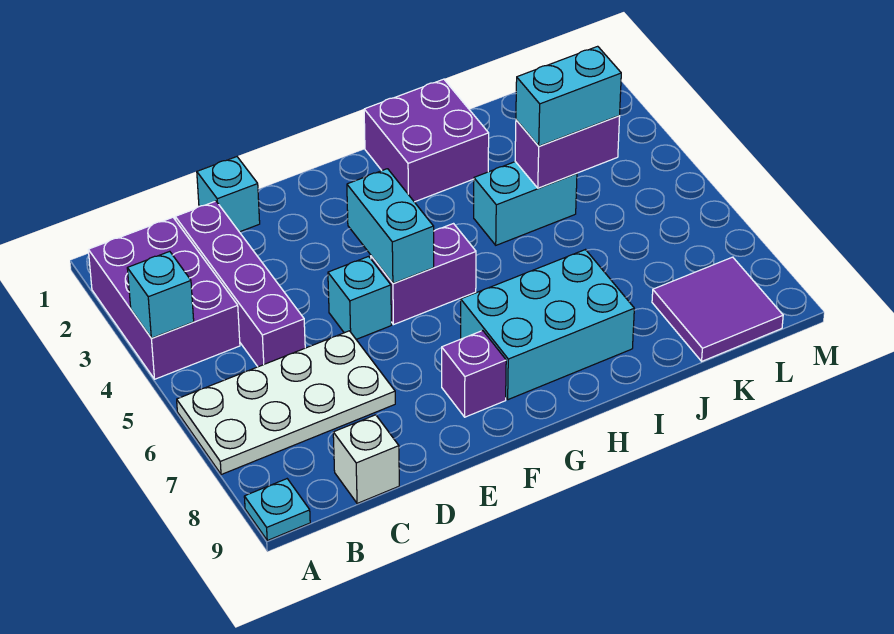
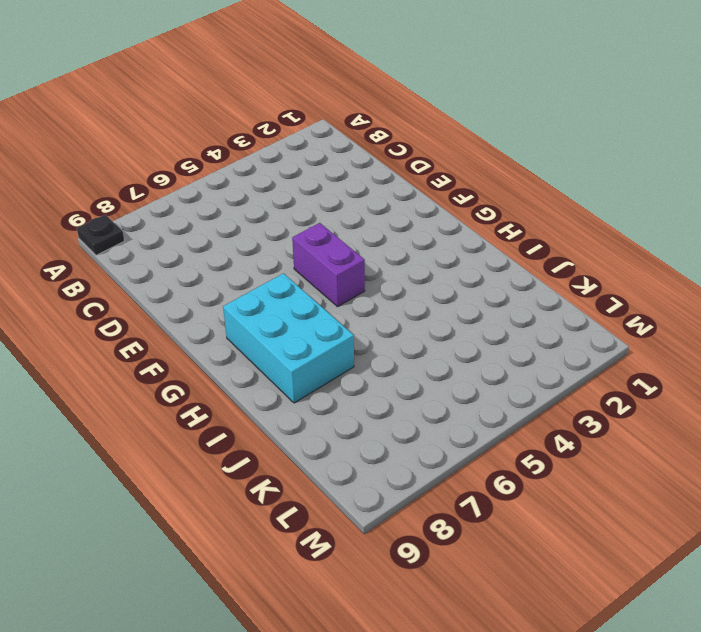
black plate A9 level 1 -> cyan plate A9 level 1
none -> purple brick A2:B4 level 1
none -> white plate A6:D7 level 1
none -> purple brick C2:C5 level 1

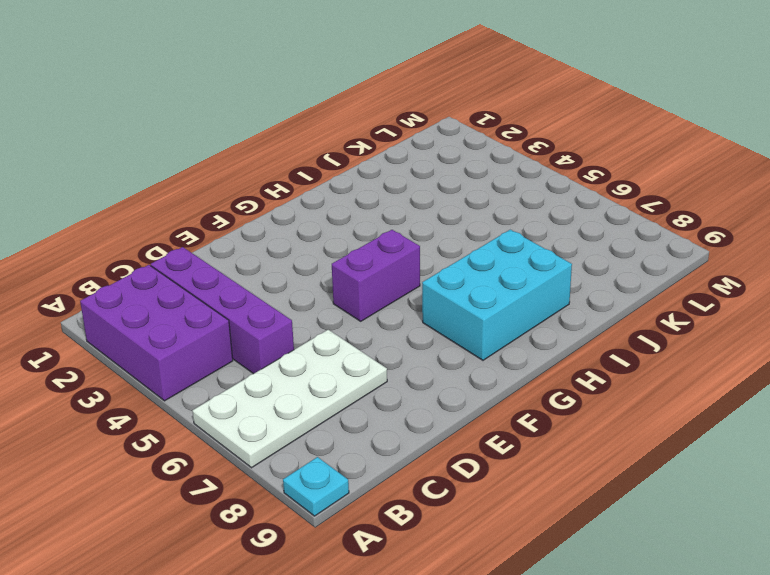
none -> white brick C9 level 1
none -> cyan brick D1 level 1
none -> cyan brick E5 level 1

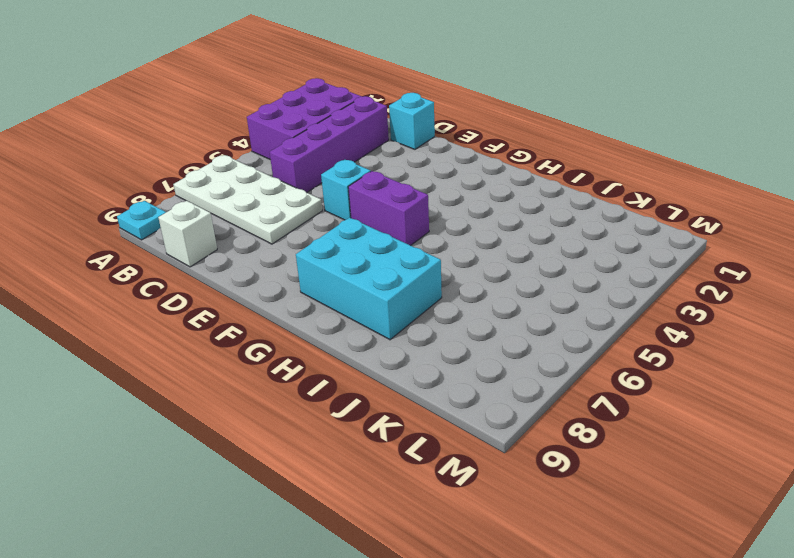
none -> purple brick F8 level 1
none -> purple brick H1:I2 level 1
none -> cyan brick I4:J4 level 1

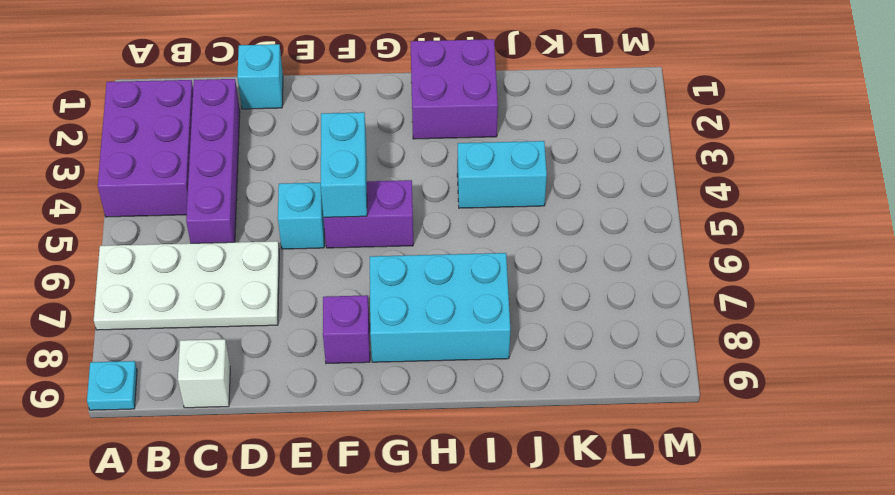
none -> purple tile K8:L9 level 1
none -> cyan brick A4 level 2
none -> purple brick J4:K4 level 2

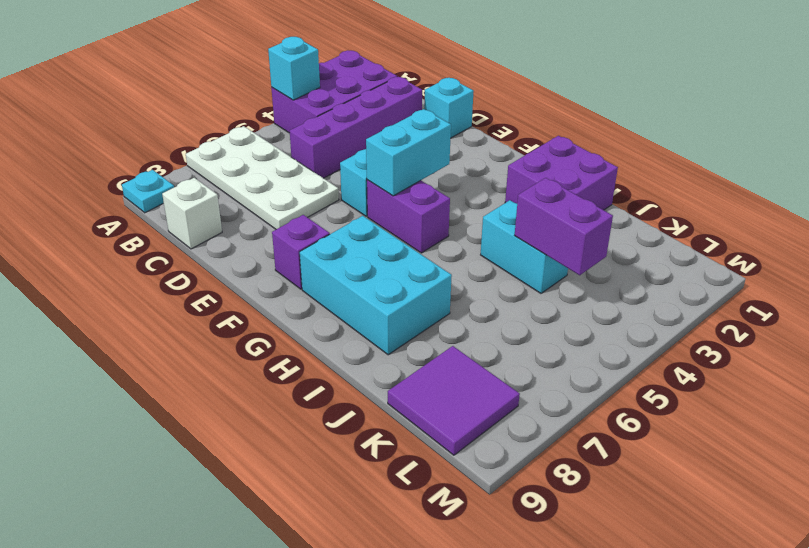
none -> cyan brick J4:K4 level 3

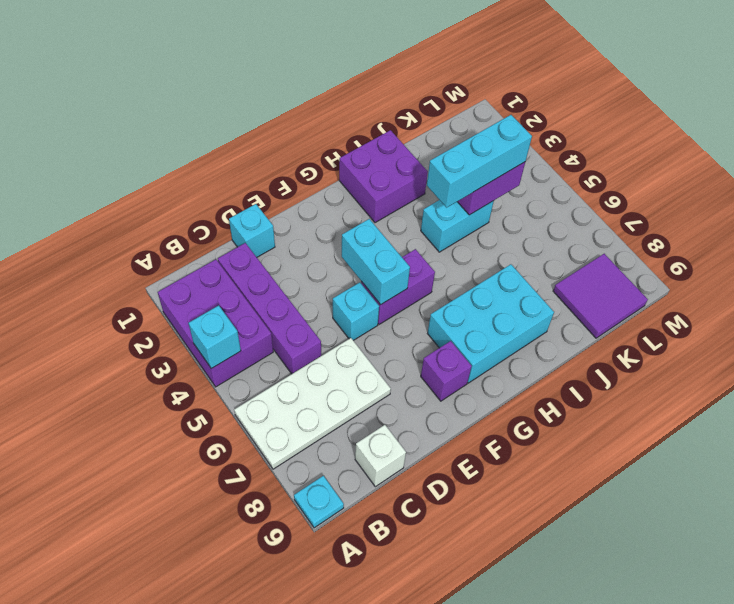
cyan brick I4:K4 level 3 -> cyan brick J4:K4 level 3

